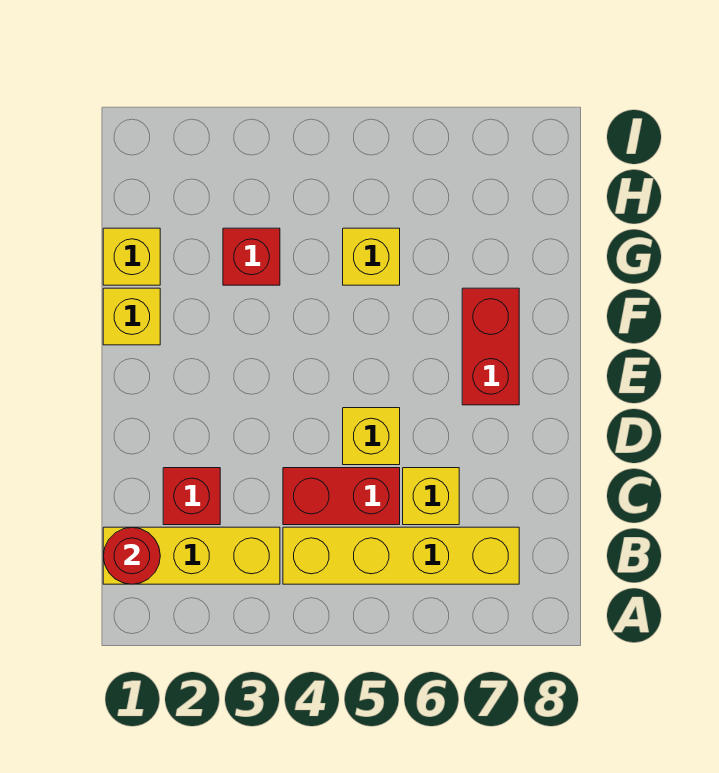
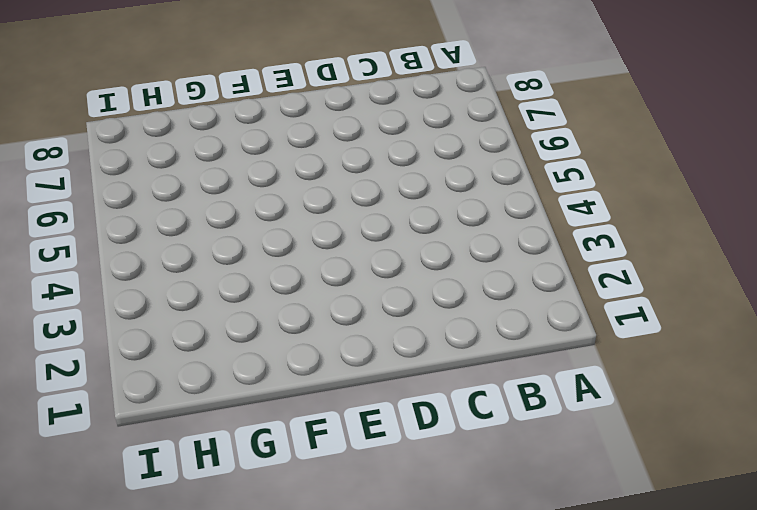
none -> yellow brick B1:B3 level 1
none -> yellow brick B4:B7 level 1
none -> red brick C2 level 1

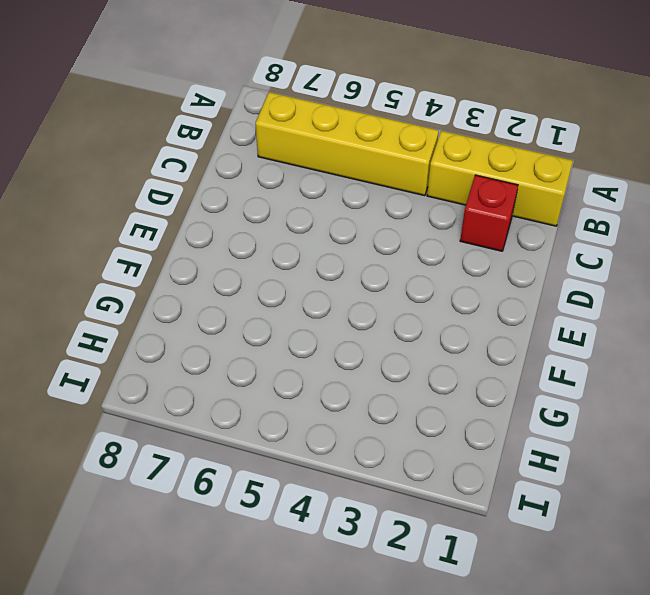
none -> red brick C4:C5 level 1
none -> yellow brick C6 level 1
none -> yellow brick D5 level 1

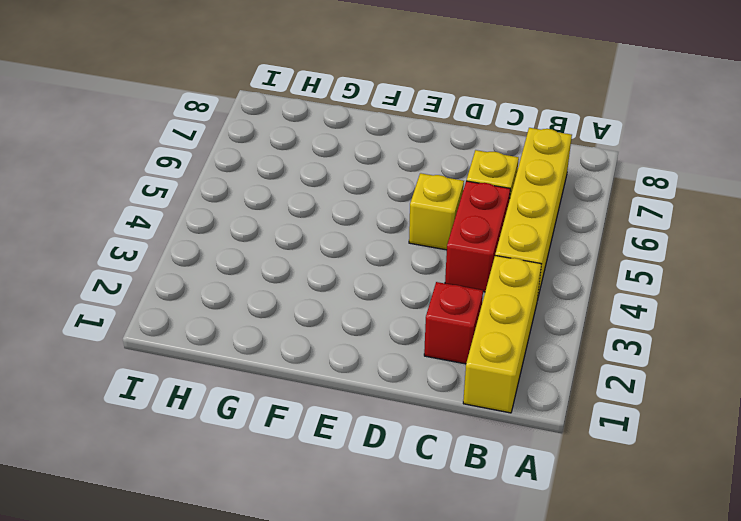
none -> red brick E7:F7 level 1
none -> yellow brick F1 level 1
none -> yellow brick G1 level 1

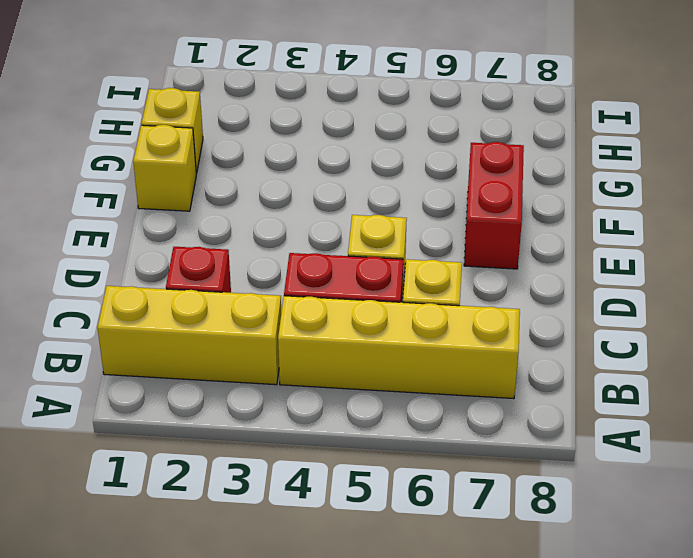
none -> red brick G3 level 1
none -> yellow brick G5 level 1
none -> red round brick B1 level 2

